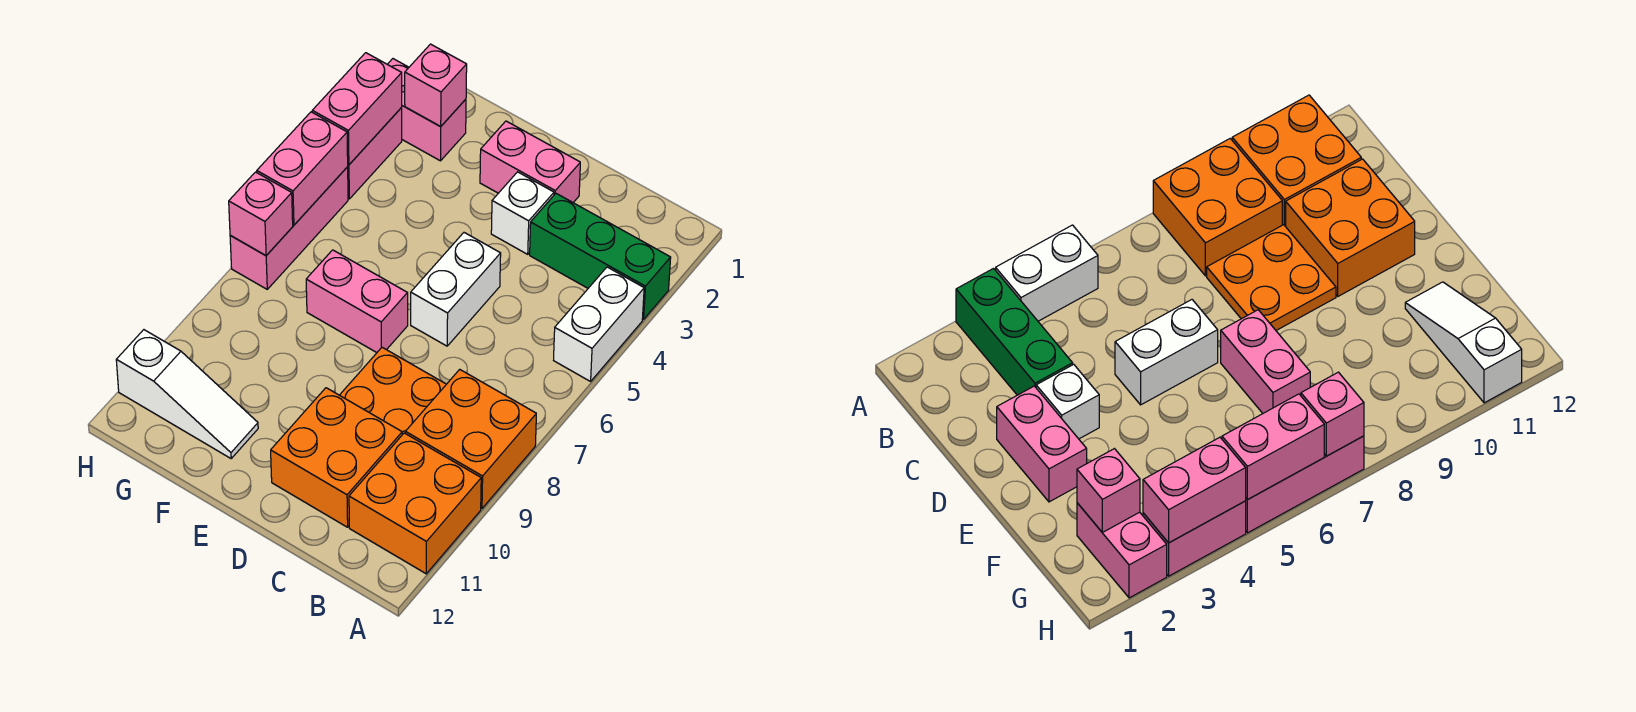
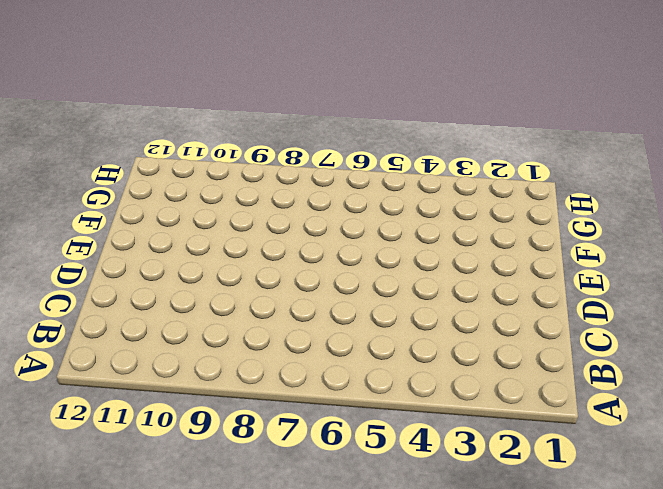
none -> green brick A3:C3 level 1
none -> white brick A4:A5 level 1
none -> orange brick A8:B9 level 1

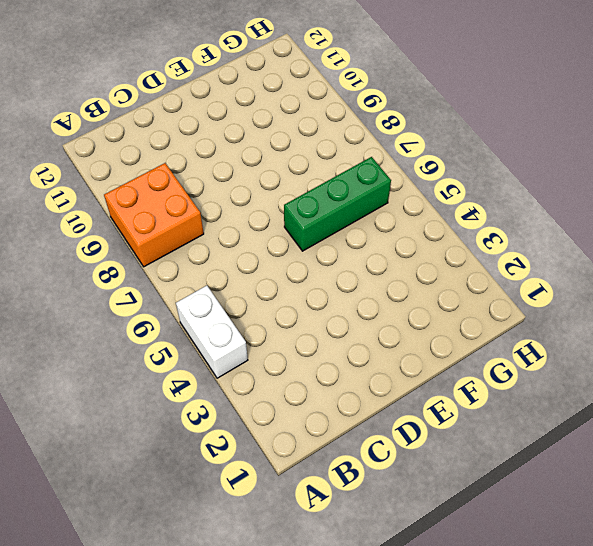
green brick E6:G6 level 1 -> green brick A3:C3 level 1
none -> orange brick A10:B11 level 1
none -> orange plate C8:D9 level 1
none -> orange brick C10:D11 level 1

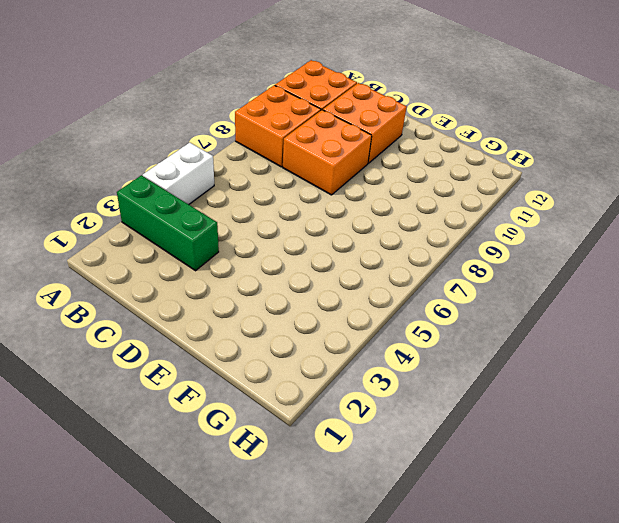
orange brick C8:D9 level 1 -> orange plate C8:D9 level 1
none -> pink brick D2:E2 level 1
none -> white brick D3 level 1
none -> white brick D5:D6 level 1

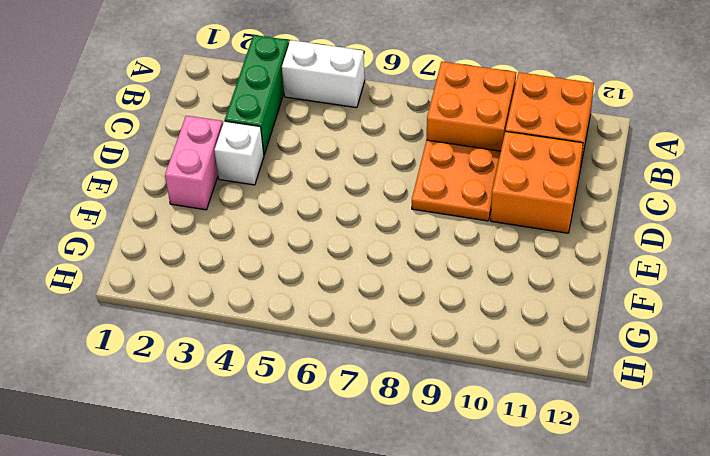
none -> white brick D5:D6 level 1
none -> pink brick E7:F7 level 1
none -> white slope F11:H11 level 1 top H

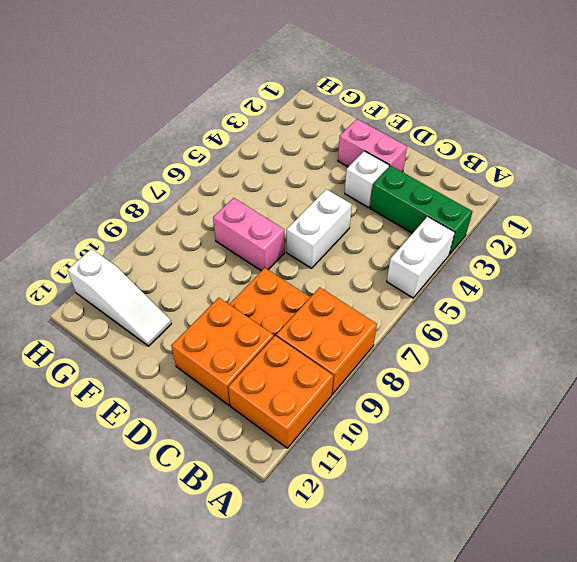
none -> pink brick G2:H2 level 1
none -> pink brick H3:H4 level 1
none -> pink brick H5:H7 level 1

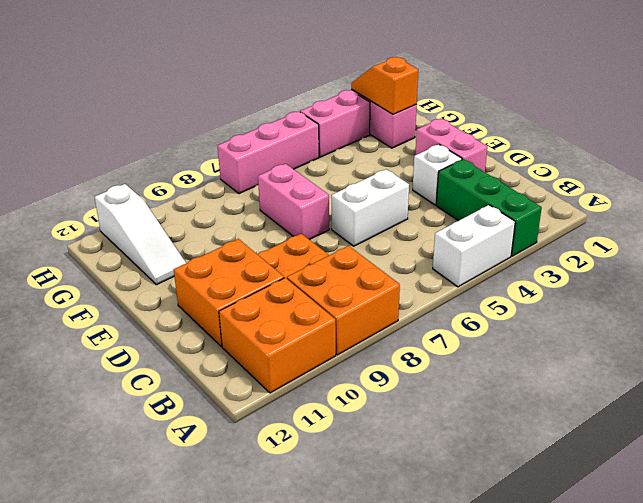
orange slope G2:H2 level 2 top G -> pink brick G2 level 2
none -> pink brick H3:H4 level 2
none -> pink brick H5:H6 level 2
none -> pink brick H7 level 2

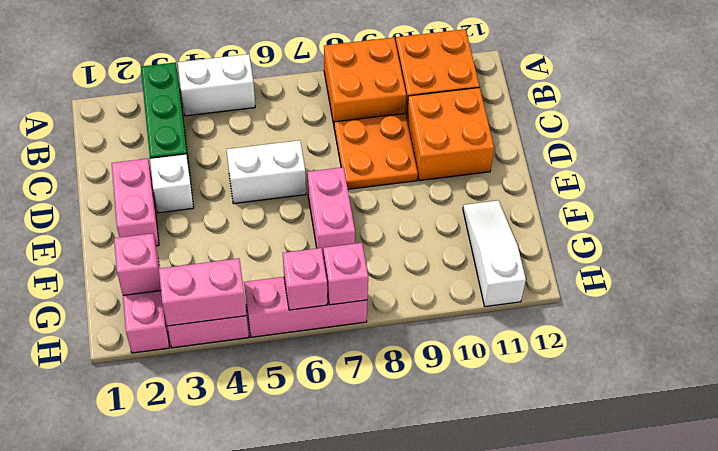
pink brick H6 level 2 -> pink brick H5:H6 level 2

